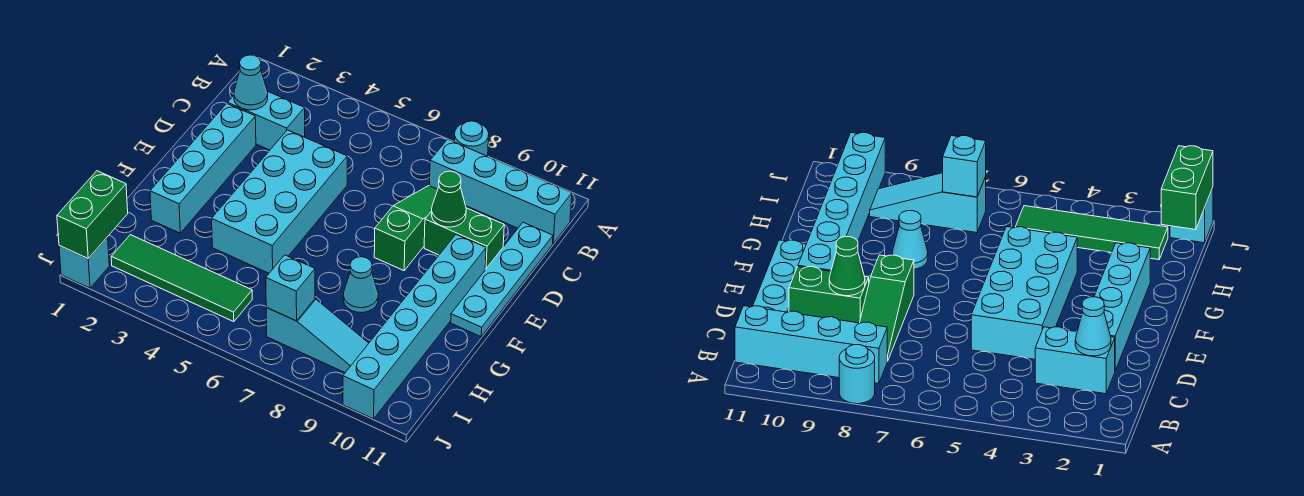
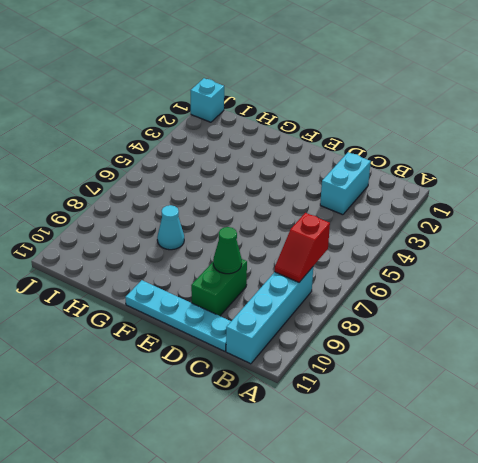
red slope B7:B8 level 2 top 7 -> none
none -> cyan round brick A8 level 1
none -> green slope C8:E8 level 1 top E
none -> cyan brick D2:G2 level 1

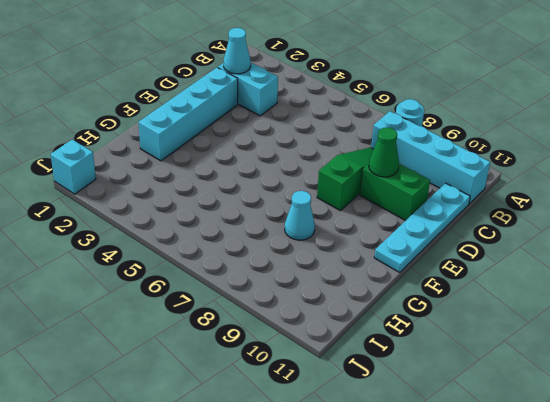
none -> cyan brick D4:G5 level 1
none -> cyan brick E10:J10 level 1
none -> green tile I2:I5 level 1

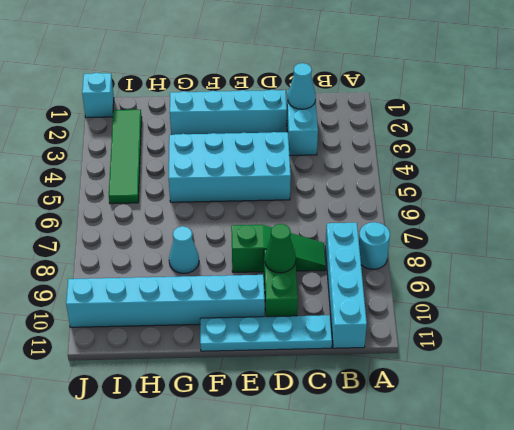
none -> cyan slope I7:I9 level 1 top 7
none -> green brick I1:J1 level 2
none -> cyan brick I7 level 2

